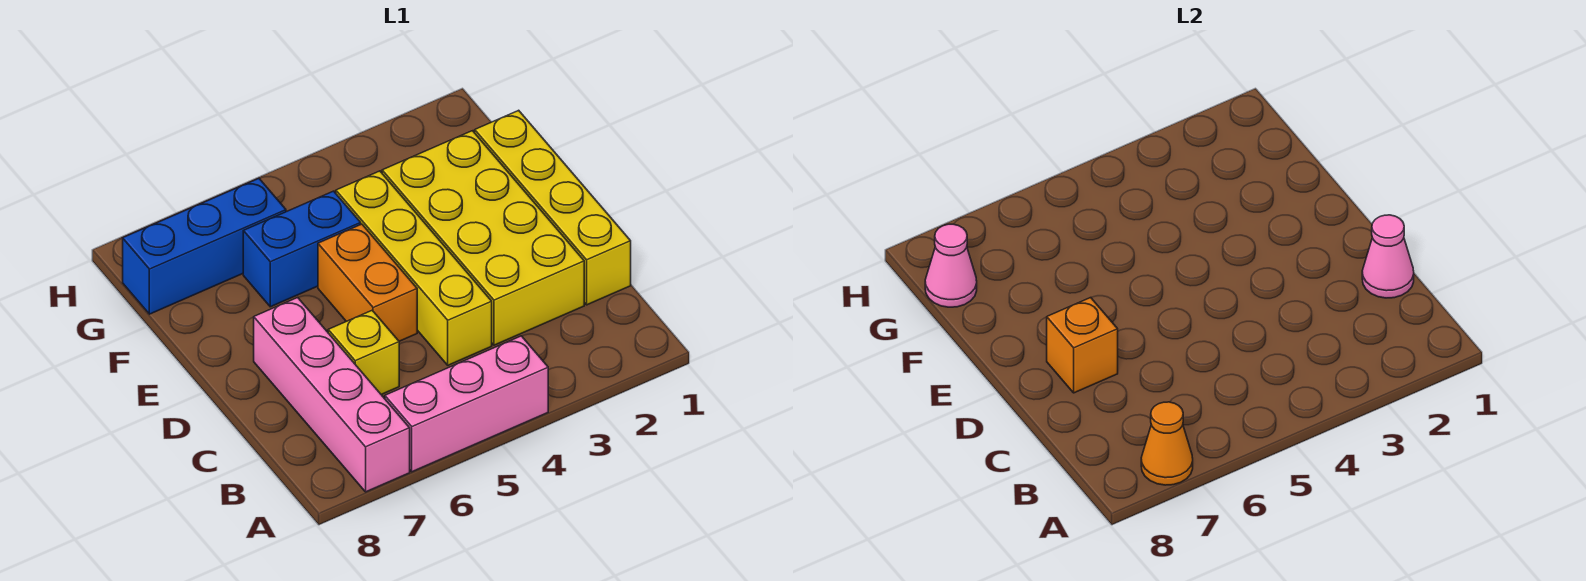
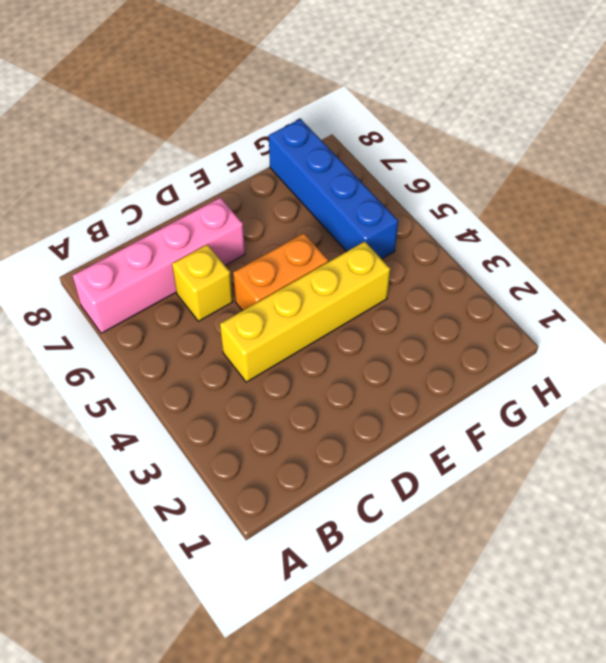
blue brick G5:G8 level 1 -> blue brick G6:G8 level 1
none -> pink brick A4:A6 level 1
none -> yellow brick C1:F1 level 1
none -> yellow brick C2:F3 level 1

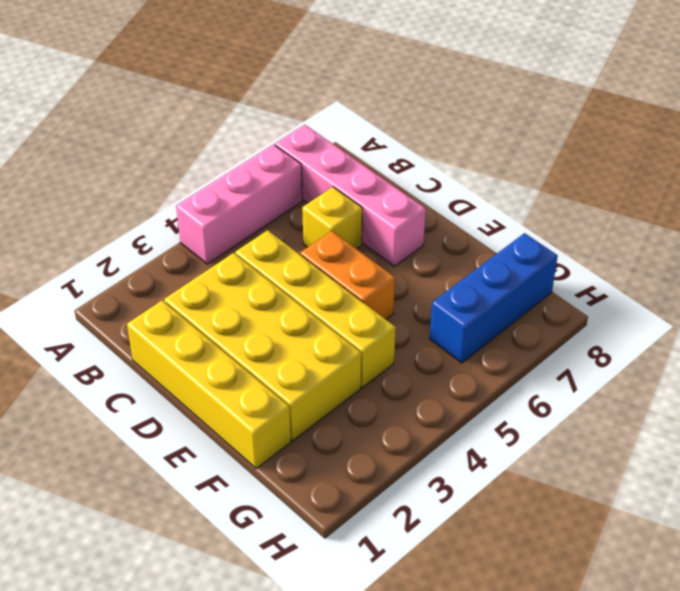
none -> blue brick F5:F6 level 1
none -> orange cone A7 level 2
none -> pink cone C1 level 2

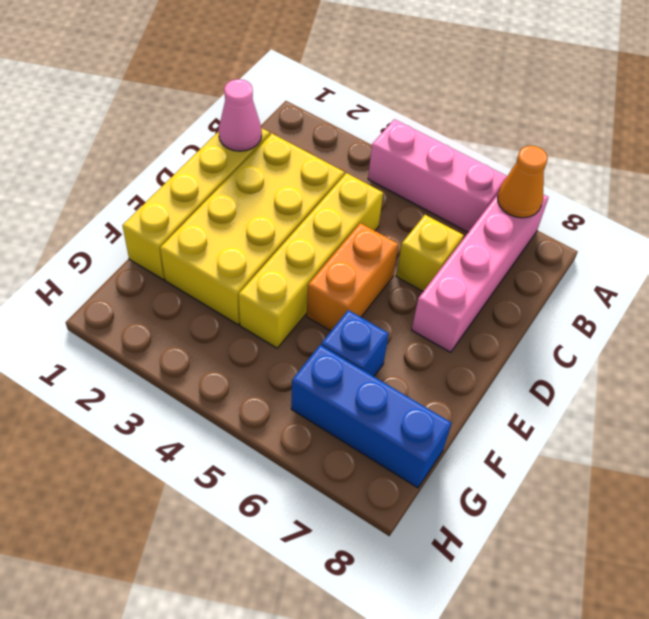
blue brick F6 level 1 -> blue brick F5:F6 level 1
none -> orange brick D7 level 2
none -> pink cone G8 level 2

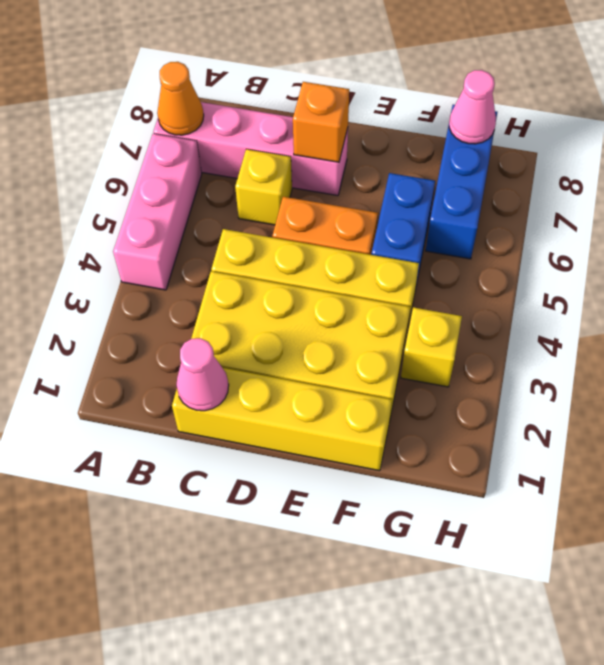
yellow brick G3 level 1 -> none

